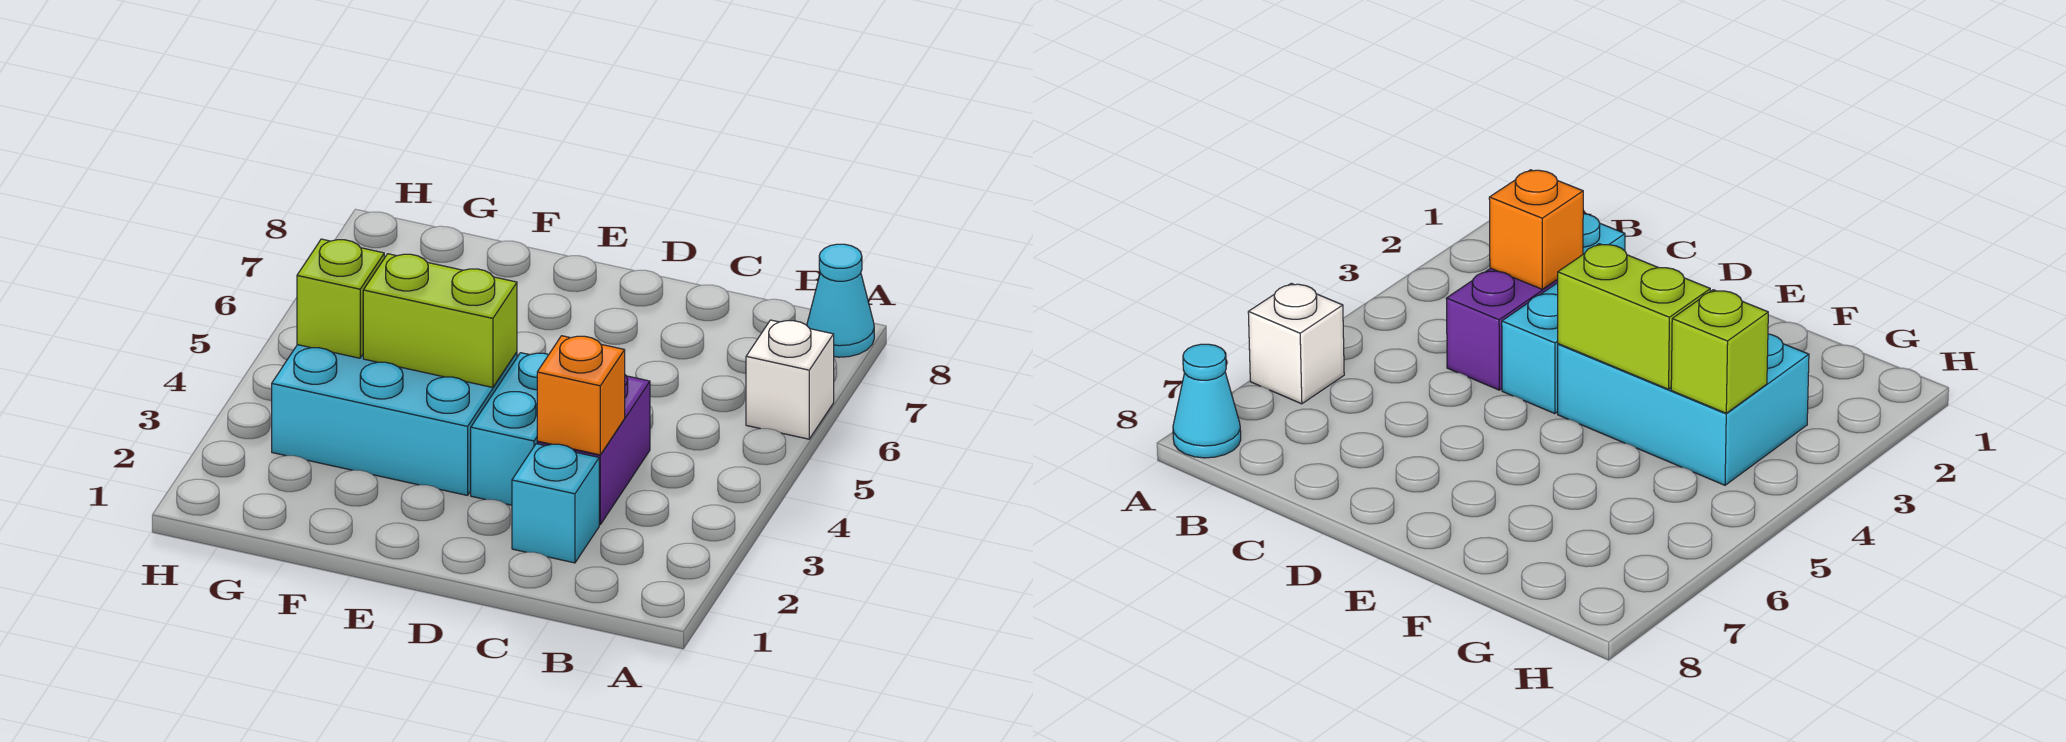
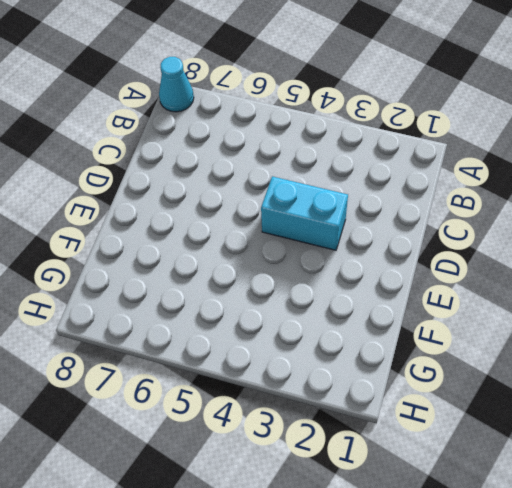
none -> white brick A6 level 1
none -> cyan brick C2 level 1

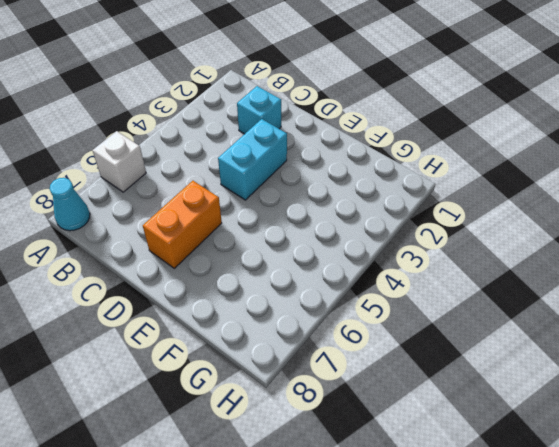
orange brick D6:D7 level 1 -> none
none -> purple brick C3:C4 level 1
none -> cyan brick E3:G4 level 1

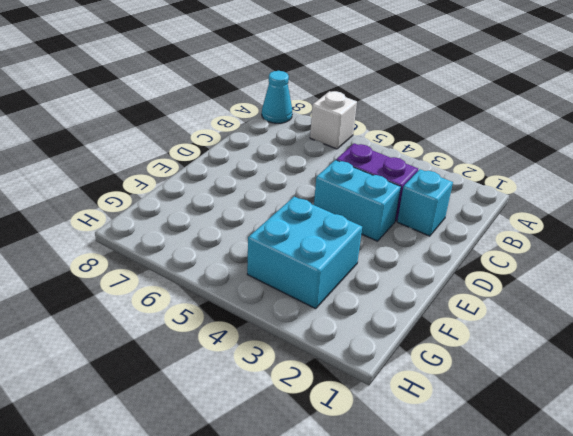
cyan brick F3:G4 level 1 -> cyan brick E3:G4 level 1
none -> orange brick C3 level 2
none -> lime brick E4:F4 level 2

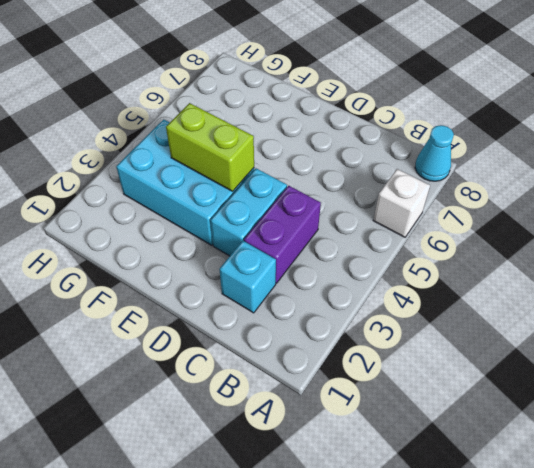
none -> orange brick C3 level 2
none -> lime brick G4 level 2

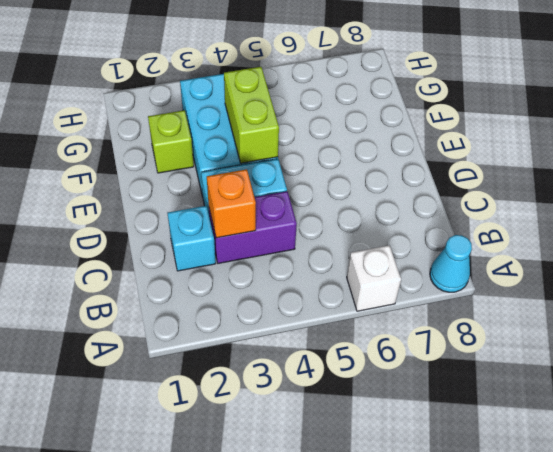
lime brick F2 level 1 -> lime brick G4 level 2

